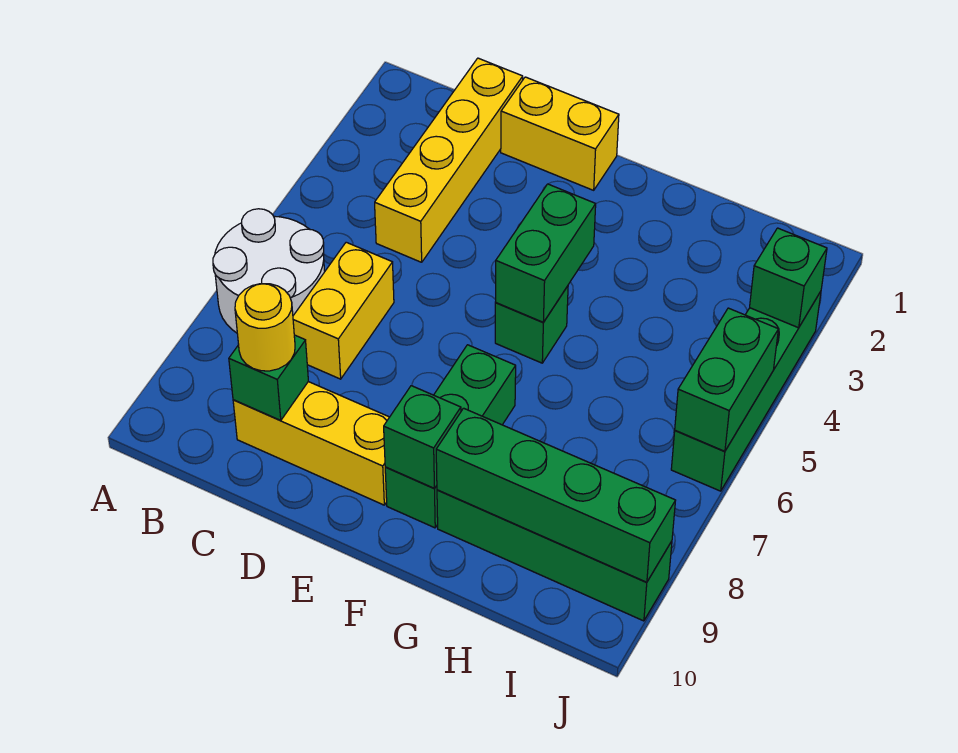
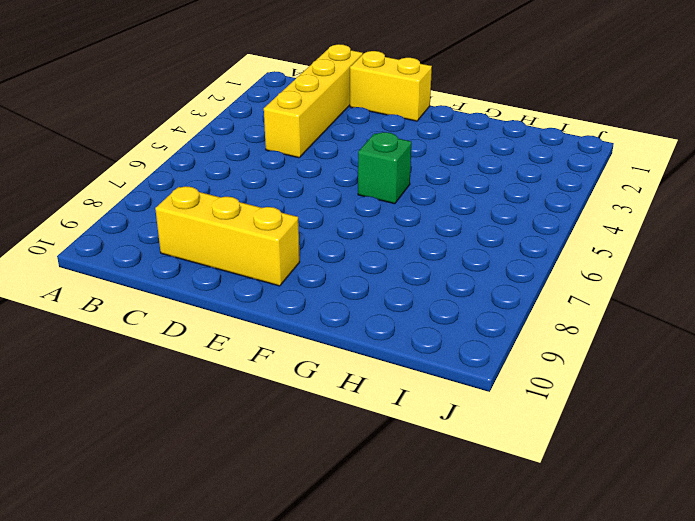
none -> white round brick A6:B7 level 1
none -> yellow brick C6:C7 level 1
none -> green brick F7:F9 level 1

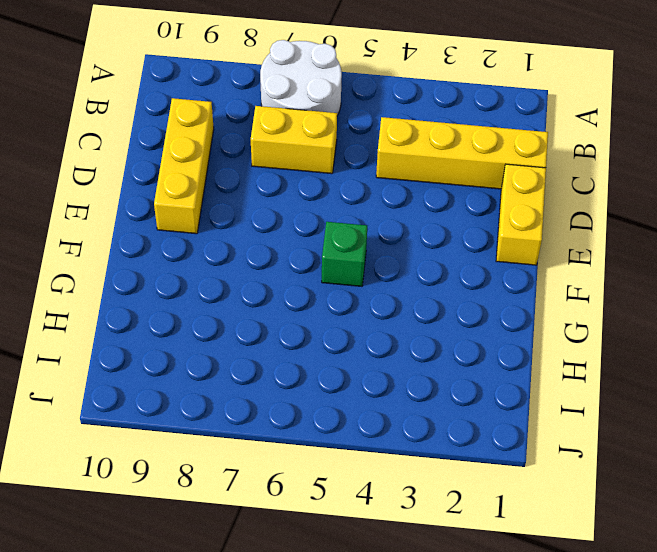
none -> green brick F7:F9 level 1
none -> green brick G9:J9 level 1
none -> green brick J3:J6 level 1

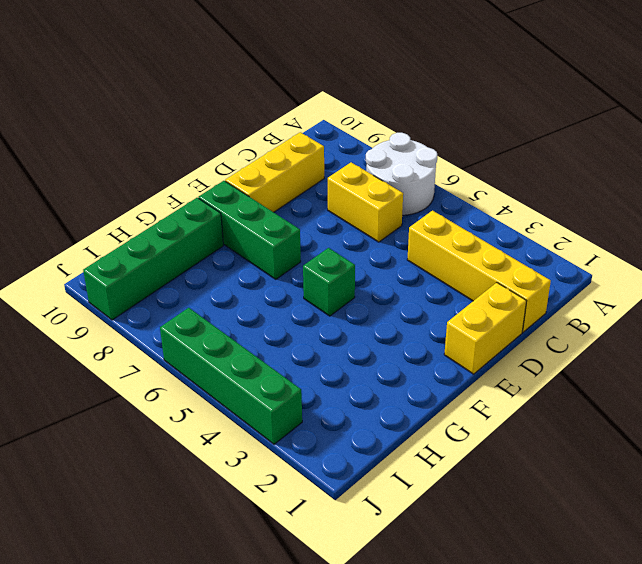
none -> green brick C9 level 2
none -> green brick F4:F5 level 2
none -> green brick F9 level 2

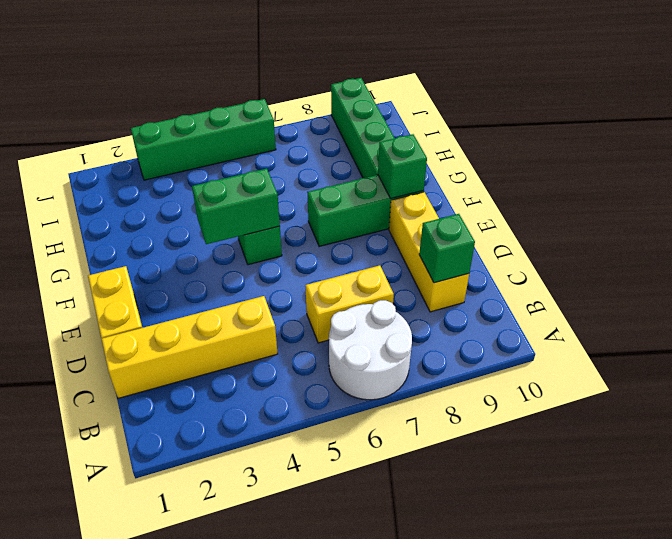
none -> green brick G9:J9 level 2
none -> green brick J3 level 2
none -> green brick J5:J6 level 2

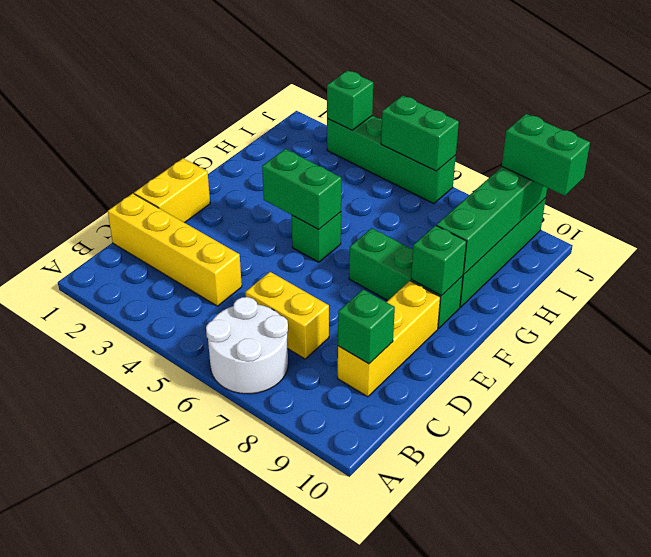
green brick J9:J10 level 3 -> none
none -> yellow round brick C9 level 3

